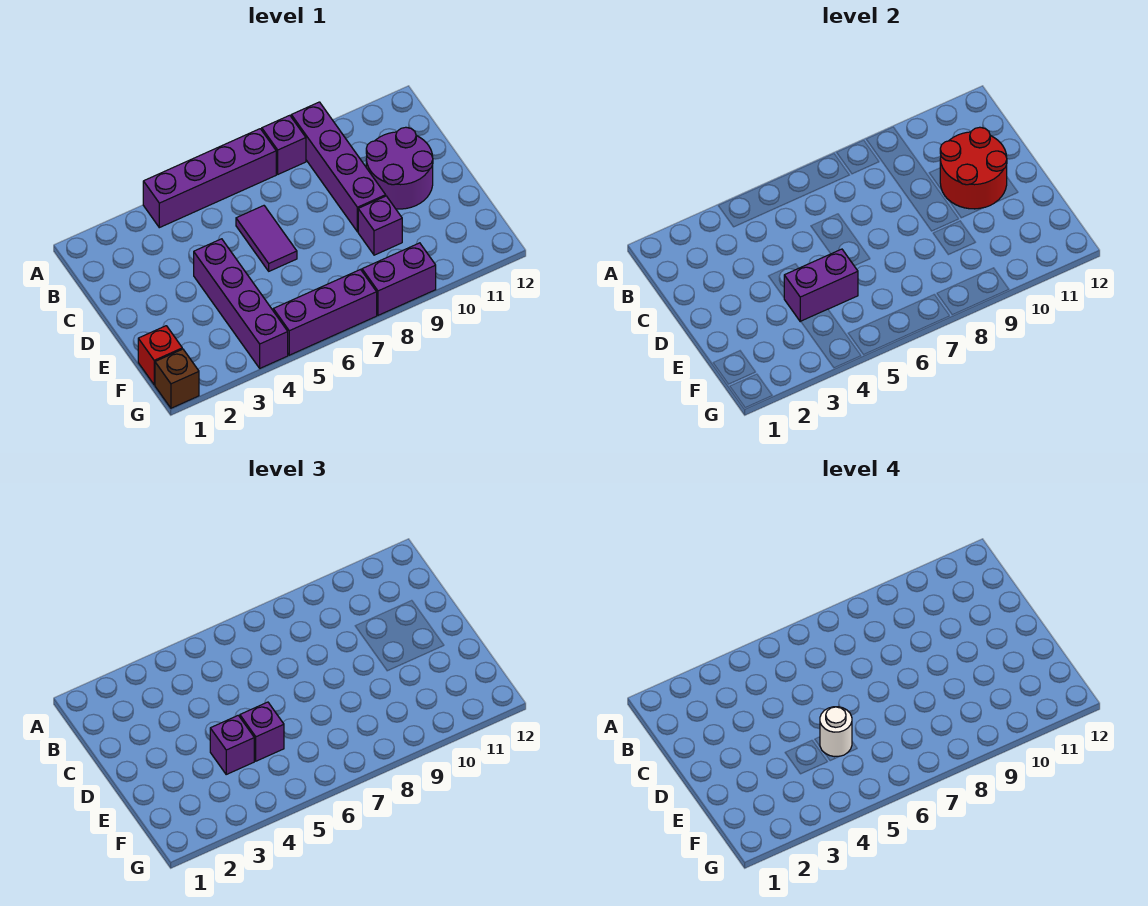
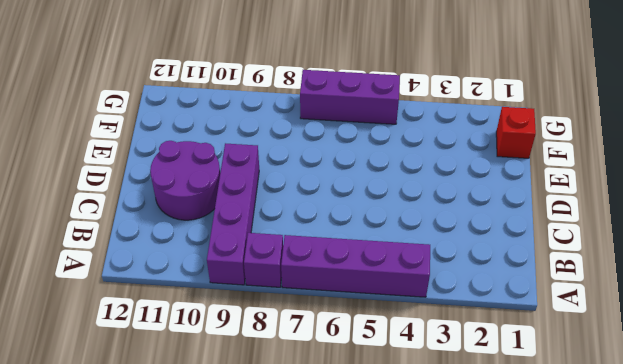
none -> purple tile C6:D6 level 1
none -> purple brick D4:G4 level 1
none -> purple brick E9 level 1

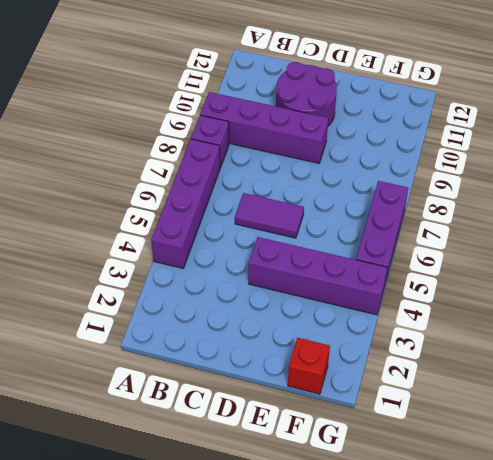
none -> purple brick E9 level 1
none -> brown brick G1 level 1
none -> purple brick G8:G9 level 1

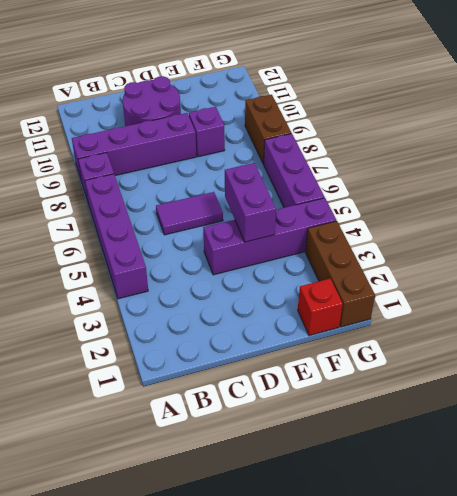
brown brick G1:G3 level 1 -> brown brick G1 level 1
brown brick G8:G9 level 1 -> purple brick G8:G9 level 1
none -> red round brick C10:D11 level 2
none -> purple brick E4 level 3
none -> purple brick E5 level 3

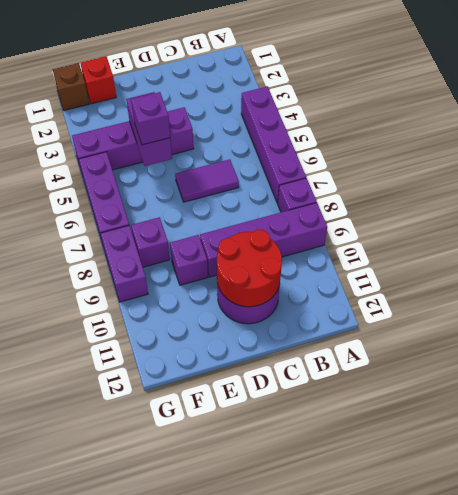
purple brick F8 level 1 -> purple brick E4 level 3
none -> white round brick E5 level 4

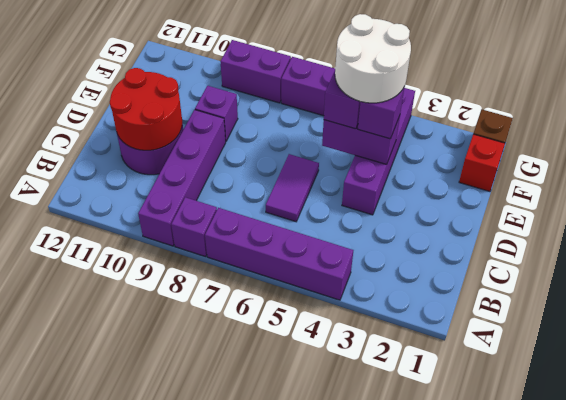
white round brick E4:F5 level 4 -> white round brick E5 level 4

